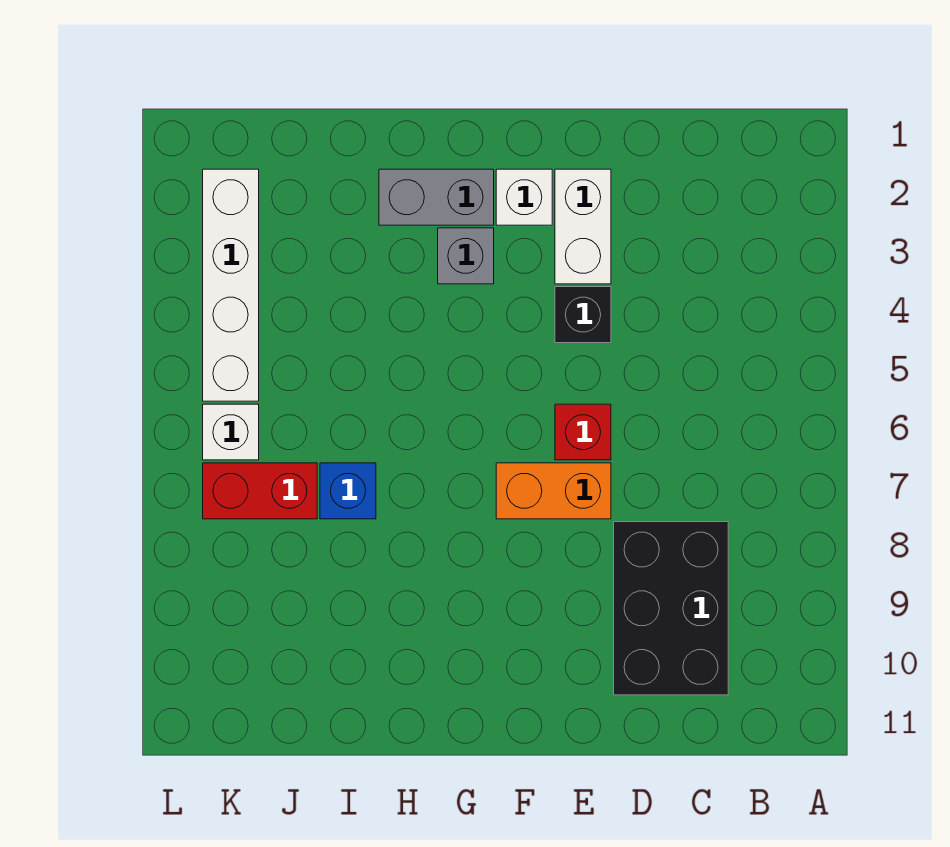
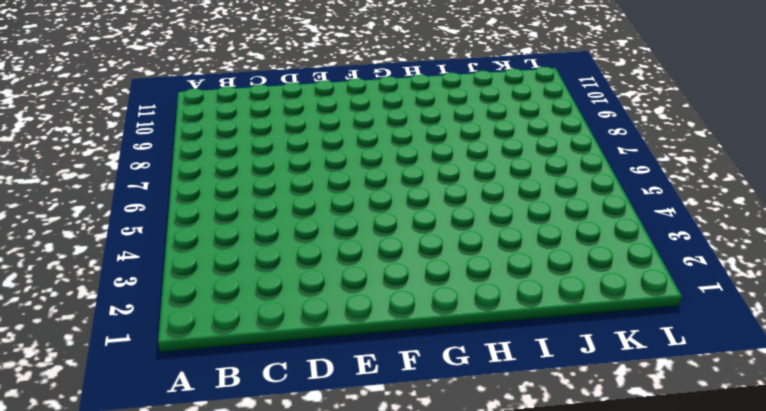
none -> black brick C8:D10 level 1
none -> white brick E2:E3 level 1
none -> black brick E4 level 1

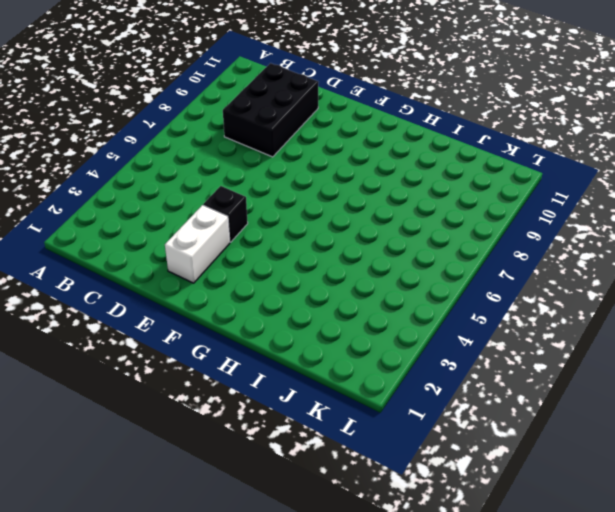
none -> red brick E6 level 1
none -> orange brick E7:F7 level 1
none -> white brick F2 level 1

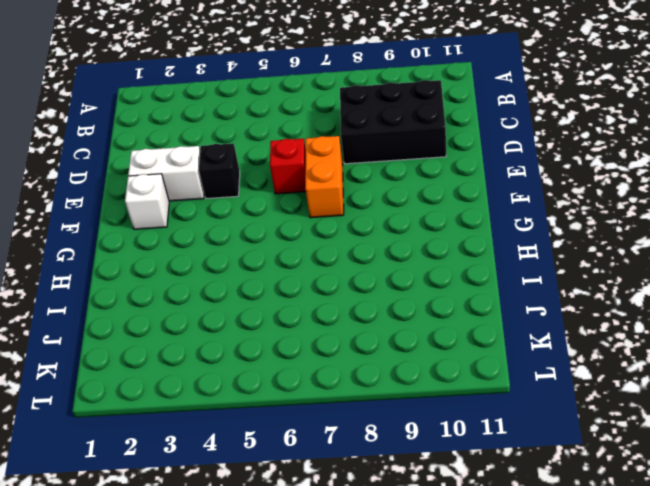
none -> grey brick G2:H2 level 1
none -> grey brick G3 level 1
none -> blue brick I7 level 1

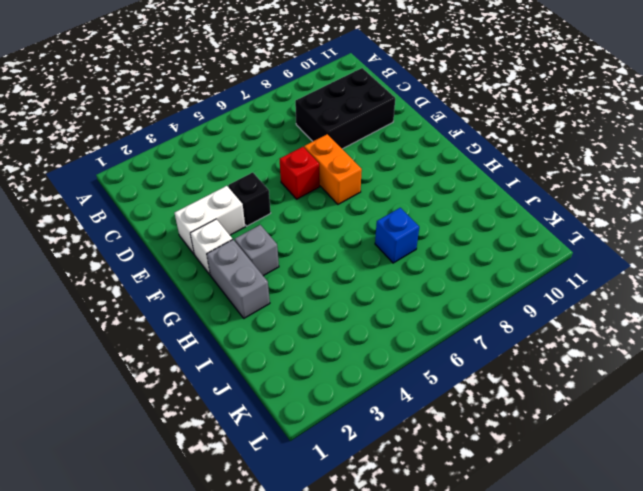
none -> red brick J7:K7 level 1
none -> white brick K2:K5 level 1
none -> white brick K6 level 1

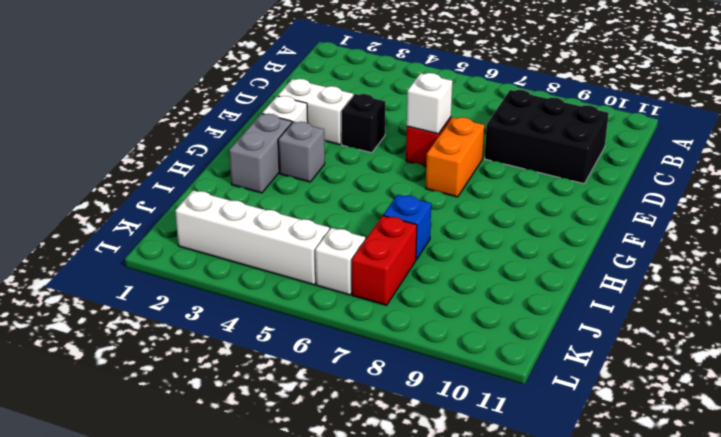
white brick E6 level 2 -> none

